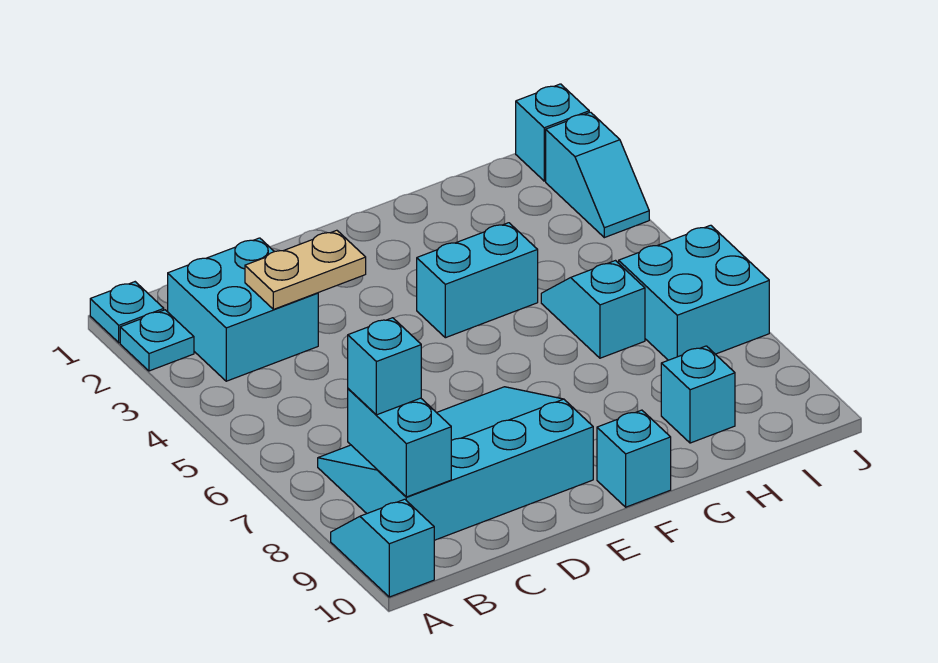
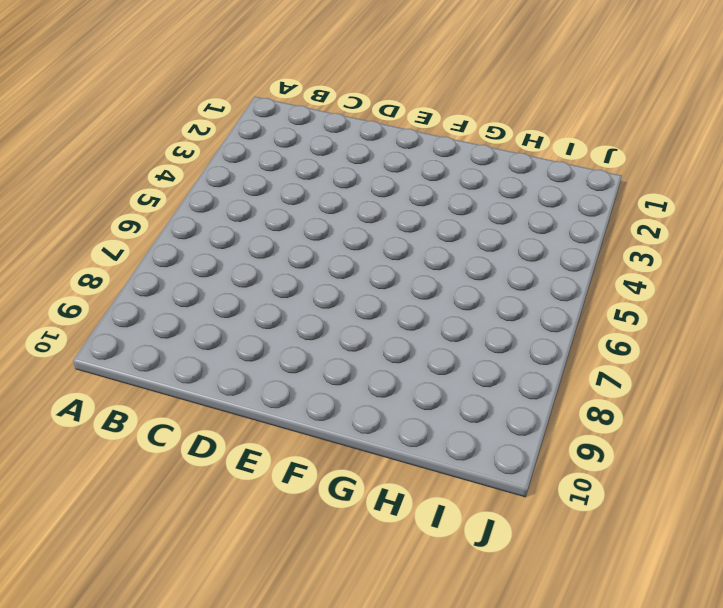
none -> cyan plate A1 level 1
none -> cyan plate A2 level 1
none -> cyan slope A9:A10 level 1 top 10

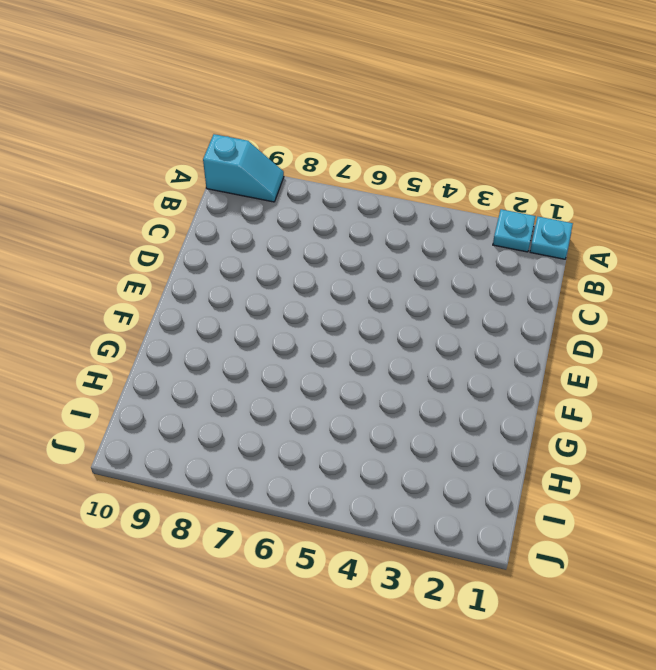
none -> cyan brick B2:C3 level 1
none -> cyan slope B7:E9 level 1 top 9
none -> cyan brick F4:G4 level 1

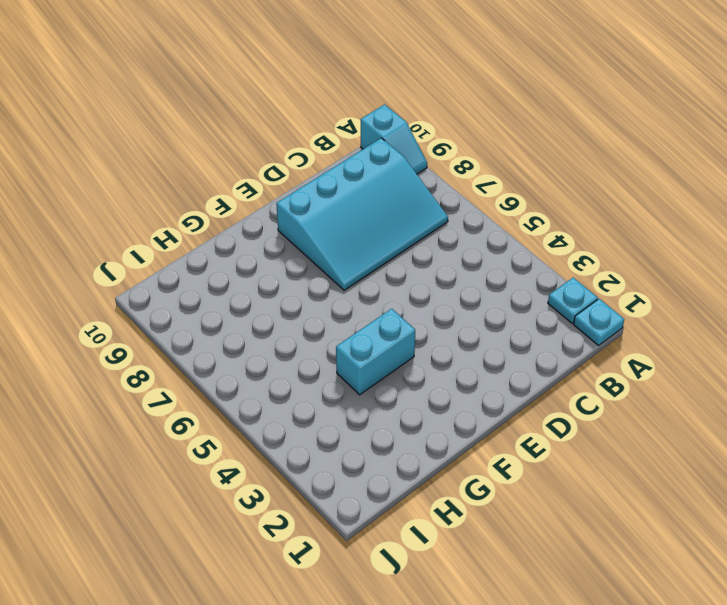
none -> cyan brick B2:C3 level 1
none -> cyan brick F10 level 1
none -> cyan slope H5:H6 level 1 top 6

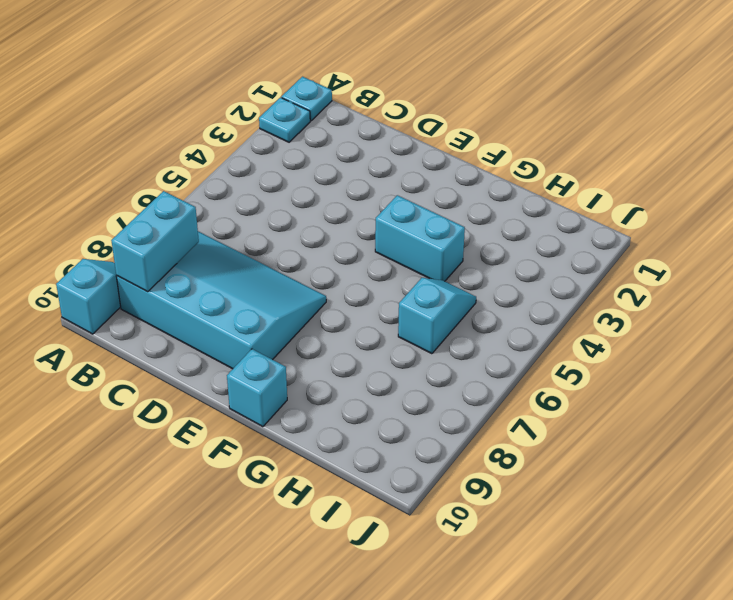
none -> cyan brick B2:C3 level 1
none -> cyan brick H9 level 1
none -> cyan brick I6:J7 level 1

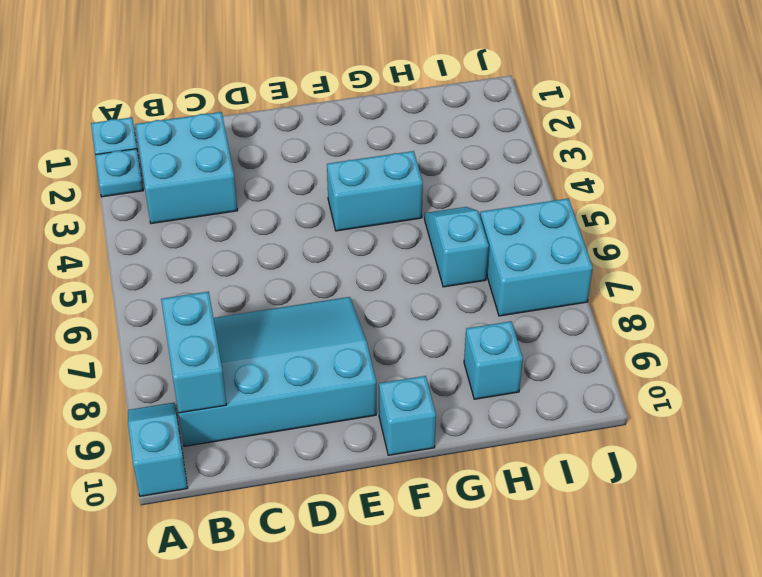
none -> cyan brick J1 level 1
none -> cyan slope J2:J3 level 1 top 2
none -> tan plate C3:D3 level 2

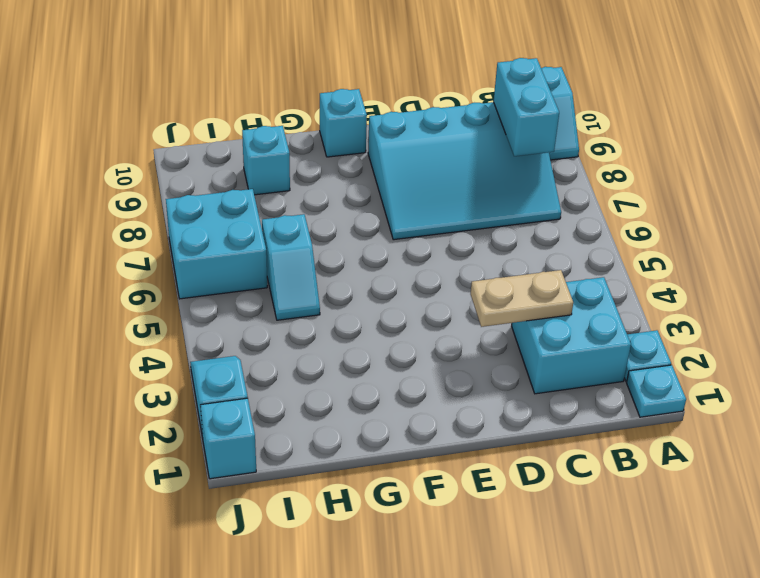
none -> cyan brick F4:G4 level 1
none -> cyan brick B8 level 3

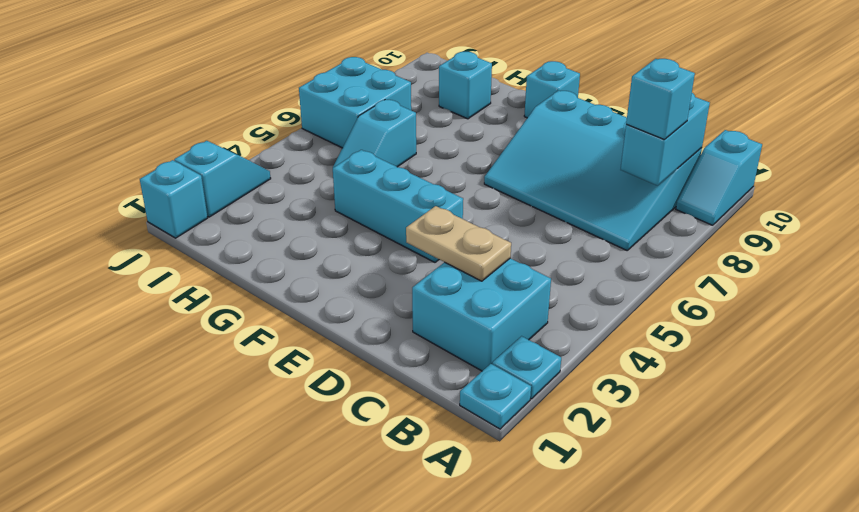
cyan brick E4:G4 level 1 -> cyan brick F4:G4 level 1

